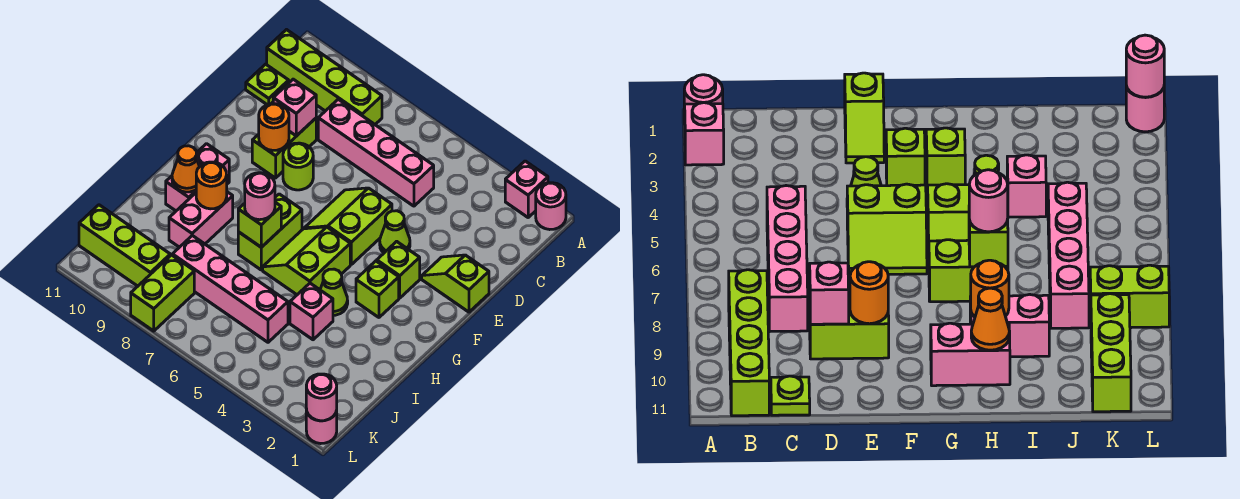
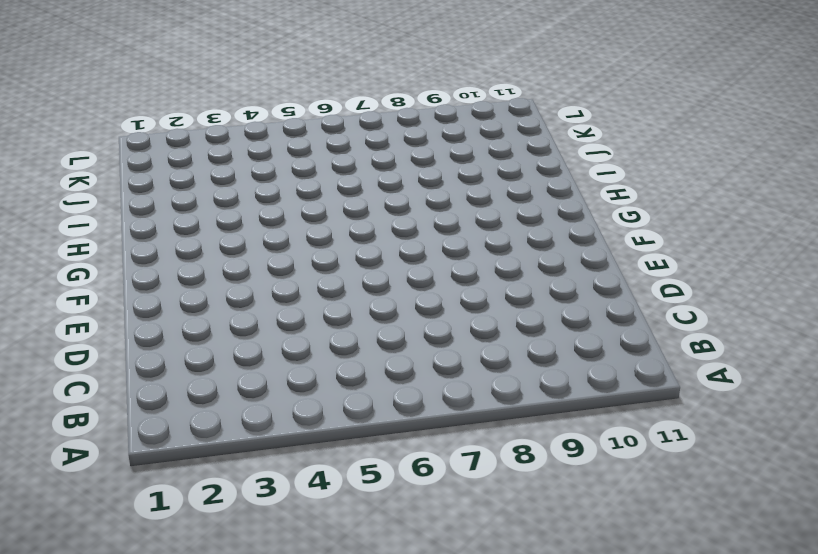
none -> pink round brick A1 level 1
none -> pink brick A2 level 1
none -> lime brick B8:B11 level 1

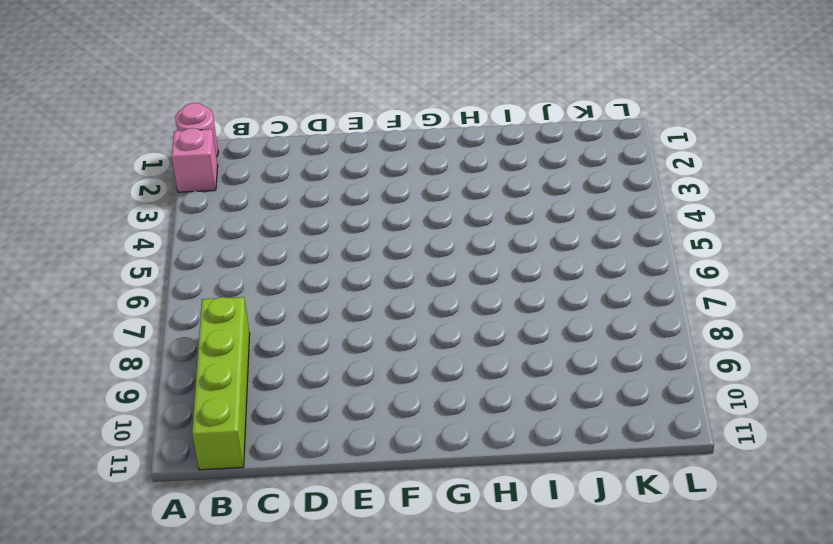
none -> pink brick C5:C8 level 1
none -> lime plate C11 level 1
none -> lime brick D9:E9 level 1

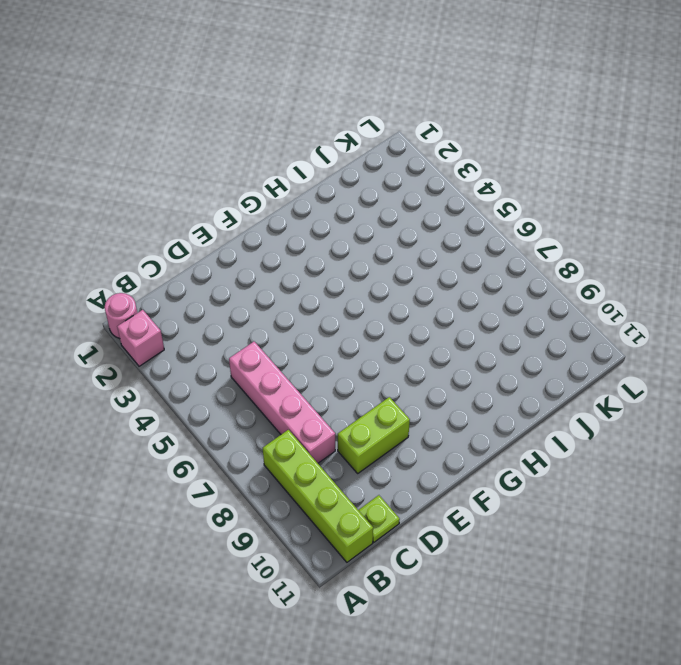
none -> lime slope E1:E2 level 1 top 1
none -> lime cone E4 level 1
none -> lime slope E5:F6 level 1 top 5

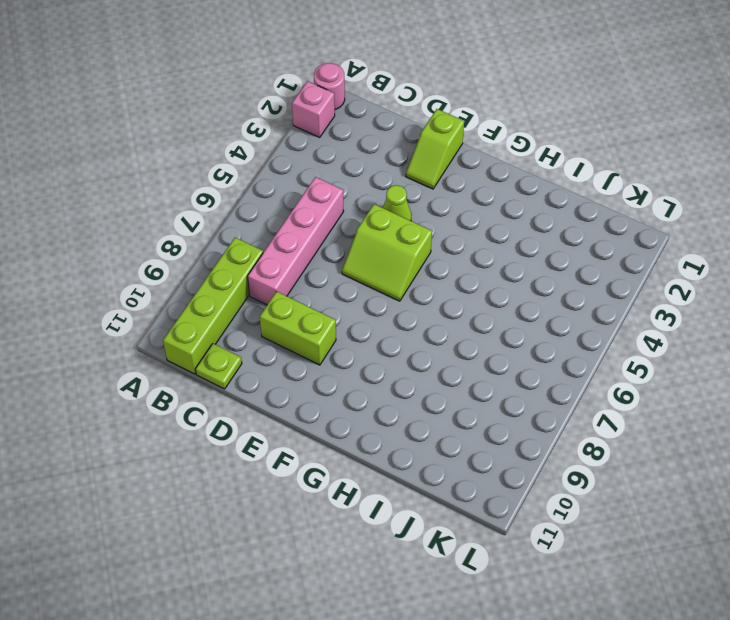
none -> lime round brick E8 level 1
none -> lime brick F3 level 1
none -> lime brick G3 level 1

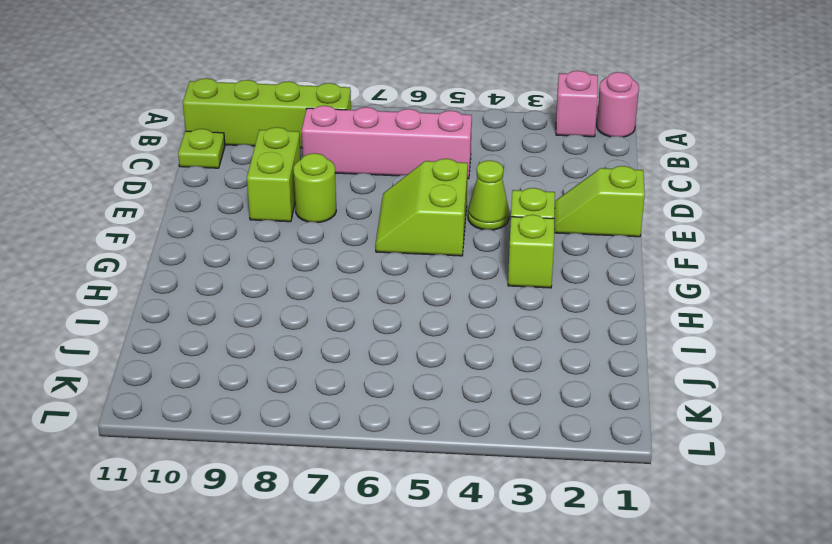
none -> lime slope G5:H6 level 1 top 5
none -> lime brick G7:H7 level 1
none -> pink brick G10:H10 level 1

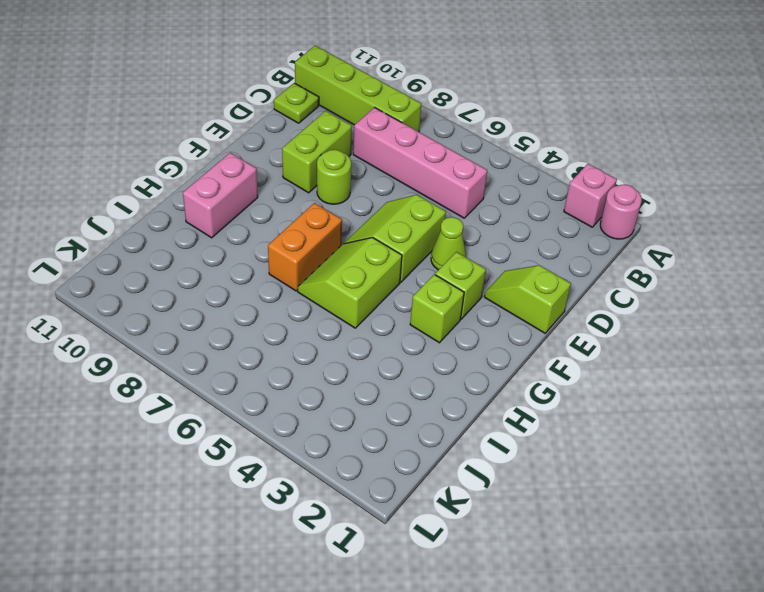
orange brick G7:H7 level 1 -> lime brick G7:H7 level 1
none -> lime cone H4 level 1
none -> pink brick H9:I9 level 1
none -> pink brick I4 level 1

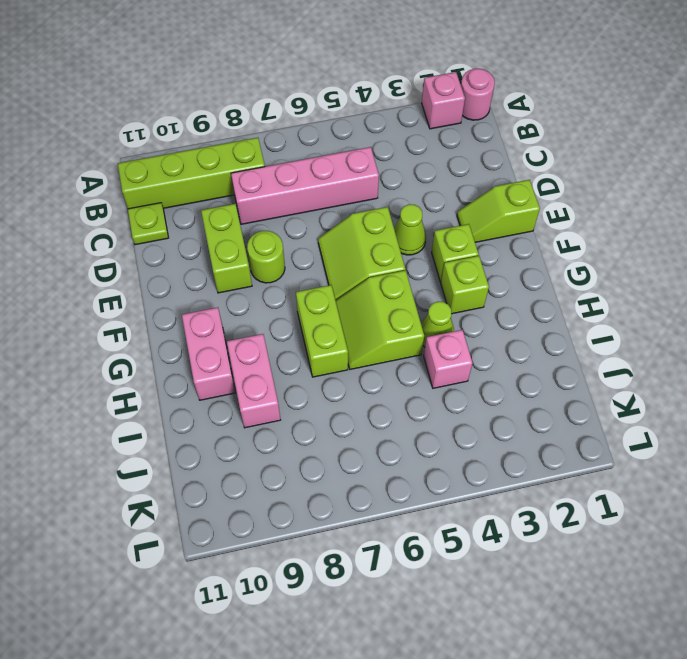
none -> pink brick J5:J8 level 1
none -> lime brick K8:L8 level 1
none -> lime brick K9:K11 level 1

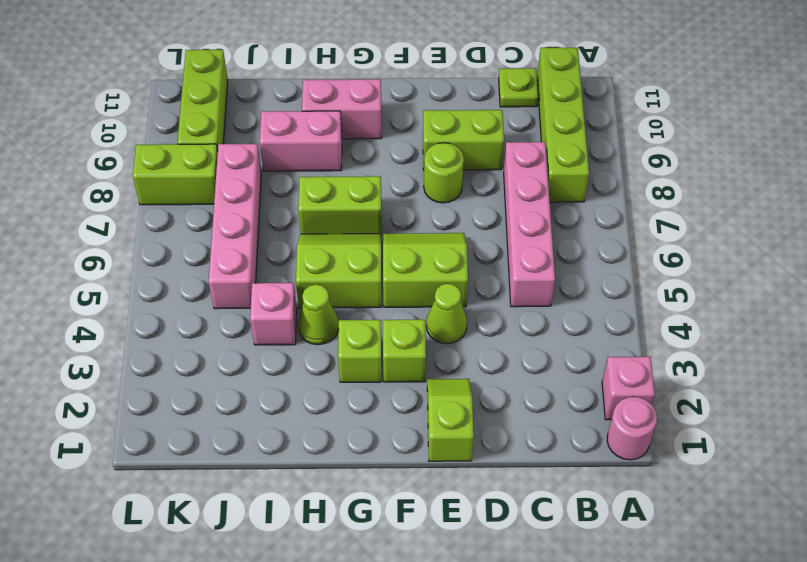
none -> pink round brick L1 level 1
none -> pink brick D9 level 2
none -> orange round brick E9 level 2

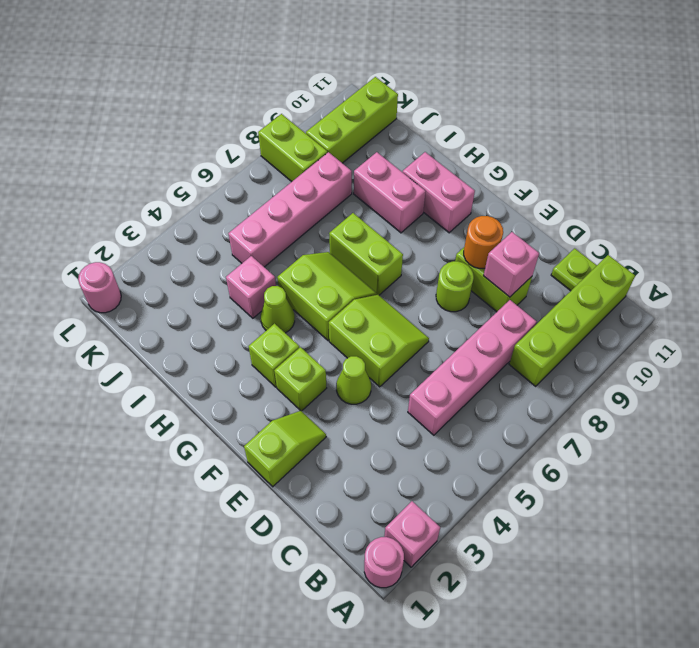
none -> lime brick H7 level 2
none -> orange round brick H9 level 2
none -> orange cone H10 level 2

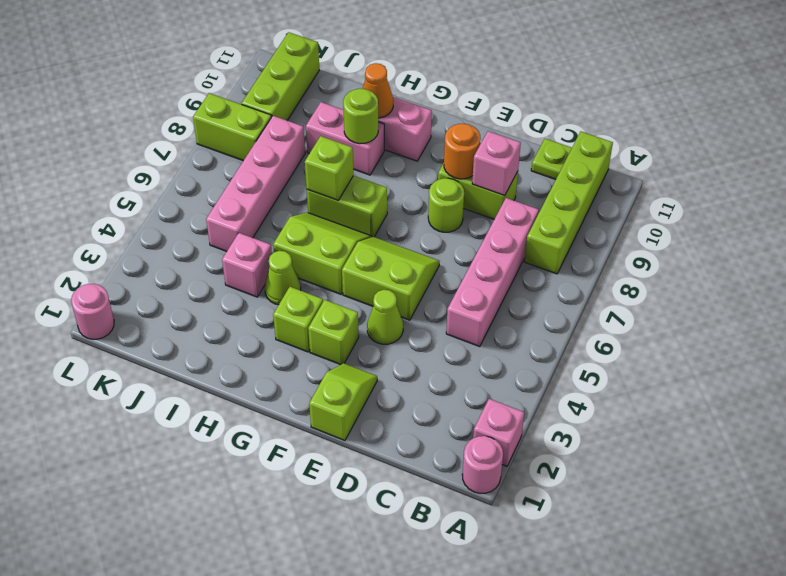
lime round brick H9 level 2 -> orange round brick H9 level 2
none -> pink round brick L1 level 2
none -> pink round brick H7 level 3

